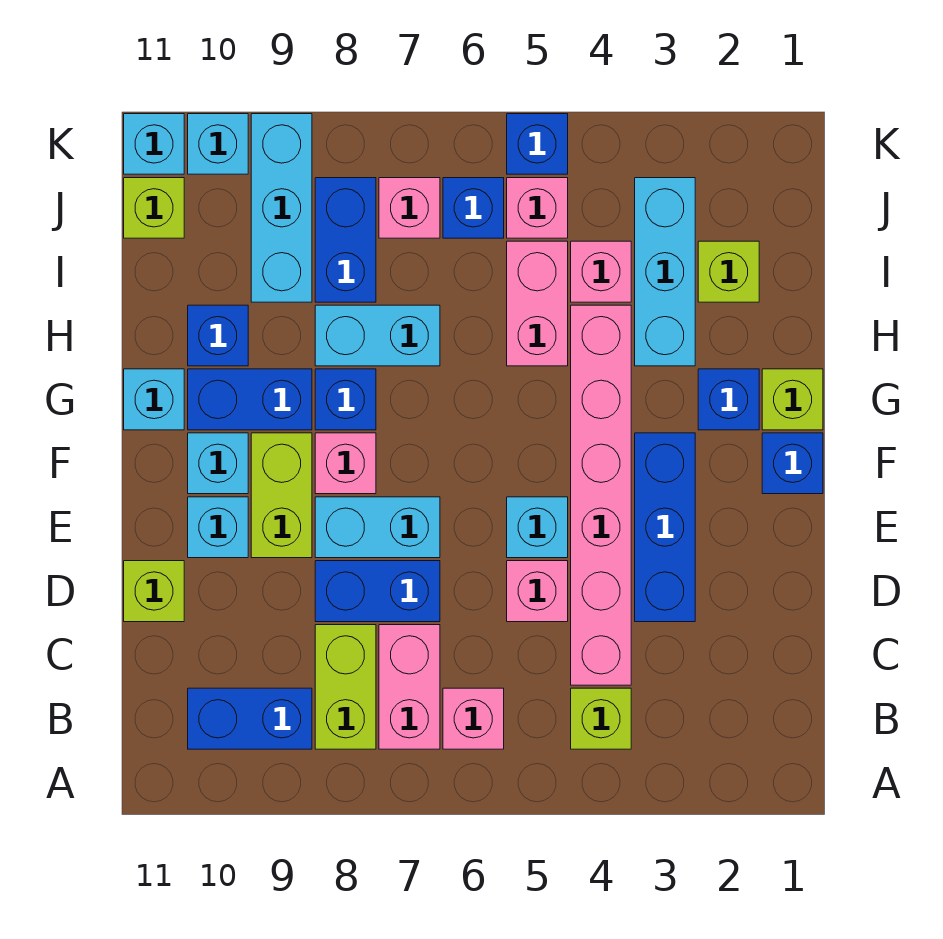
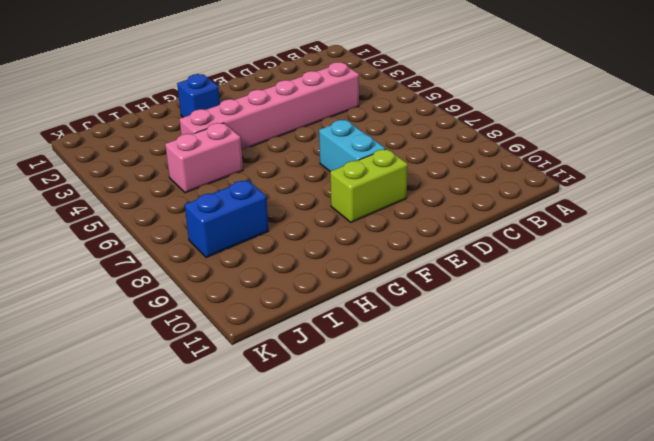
none -> lime brick B4 level 1
none -> pink brick B6 level 1
none -> pink brick B7:C7 level 1
none -> lime brick B8:C8 level 1

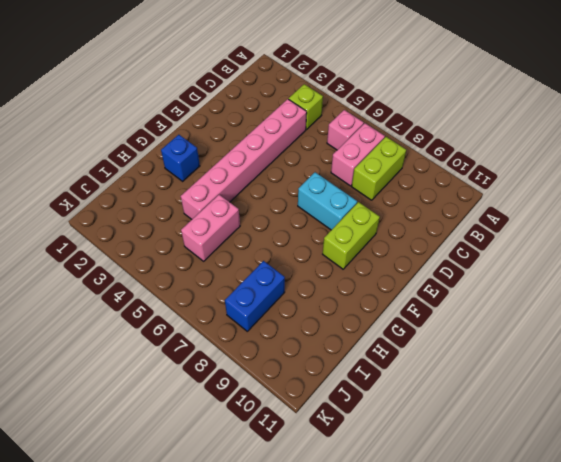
none -> blue brick B9:B10 level 1
none -> blue brick D3:F3 level 1
none -> pink brick D5 level 1
none -> blue brick D7:D8 level 1

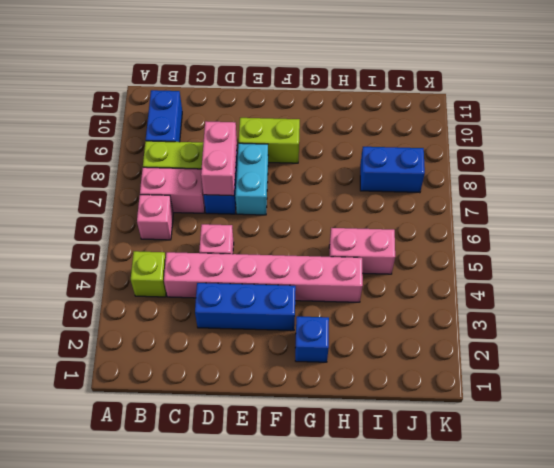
pink brick D7:D8 level 2 -> none
none -> lime brick D11 level 1
none -> cyan brick E5 level 1
none -> cyan brick E10 level 1
none -> blue brick F1 level 1

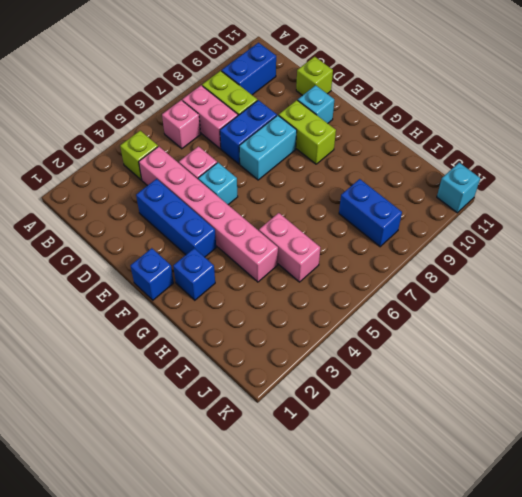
none -> pink brick F8 level 1
none -> cyan brick F10 level 1
none -> lime brick G1 level 1
none -> blue brick G8 level 1

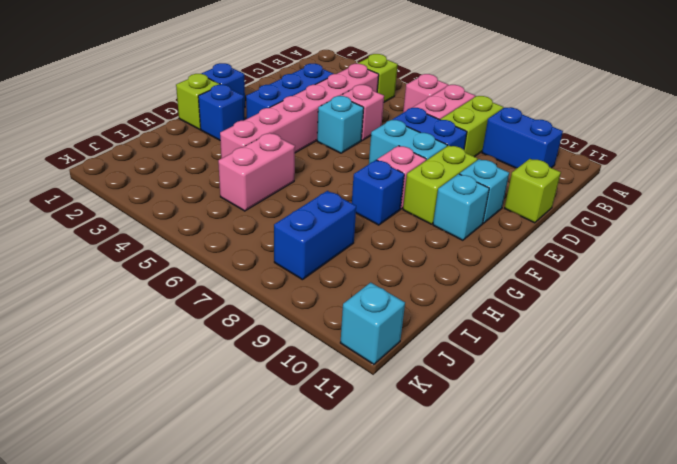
none -> blue brick G9:G10 level 1
none -> cyan brick G11 level 1
none -> cyan brick H3:J3 level 1
none -> cyan brick H7:H8 level 1

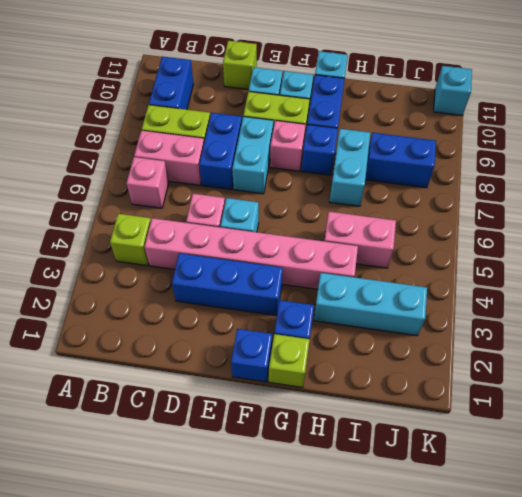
none -> blue brick H10 level 1
none -> lime brick I2 level 1
none -> pink brick I4 level 1
none -> cyan brick I9:K9 level 1

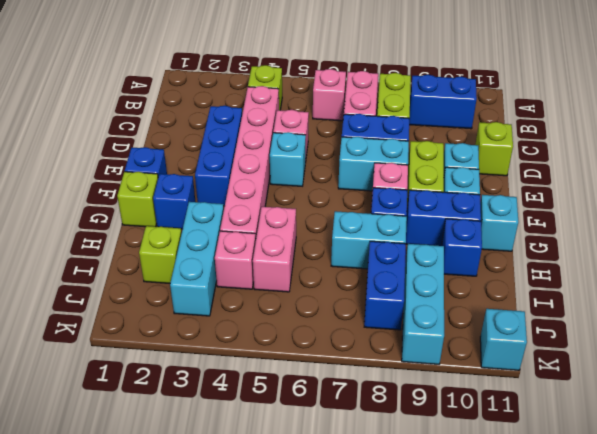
none -> pink brick J5 level 1
none -> blue brick J6 level 1
none -> pink brick J7 level 1
none -> lime brick J11 level 1

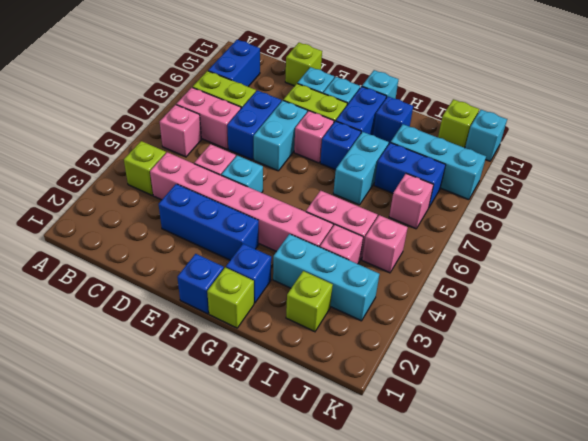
none -> blue brick J6 level 1
none -> blue brick K5 level 1
none -> cyan brick K10 level 1

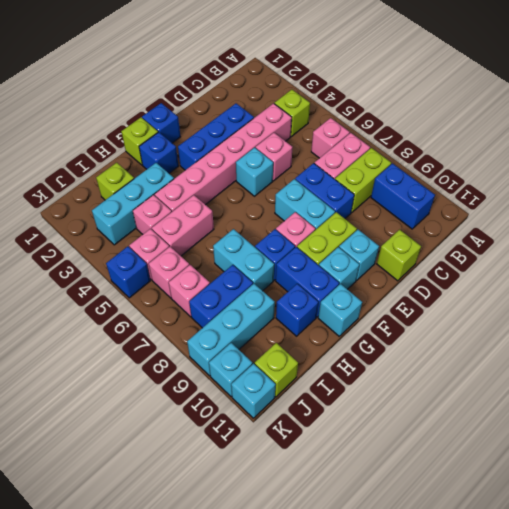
pink brick J6 level 1 -> blue brick J6 level 1

